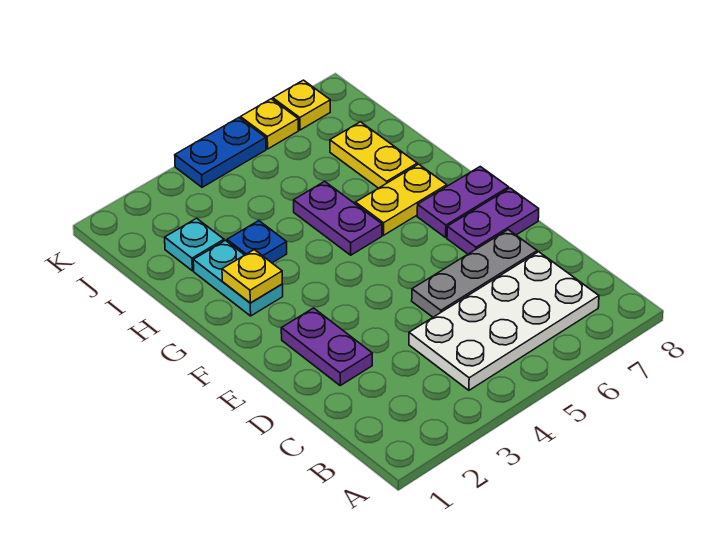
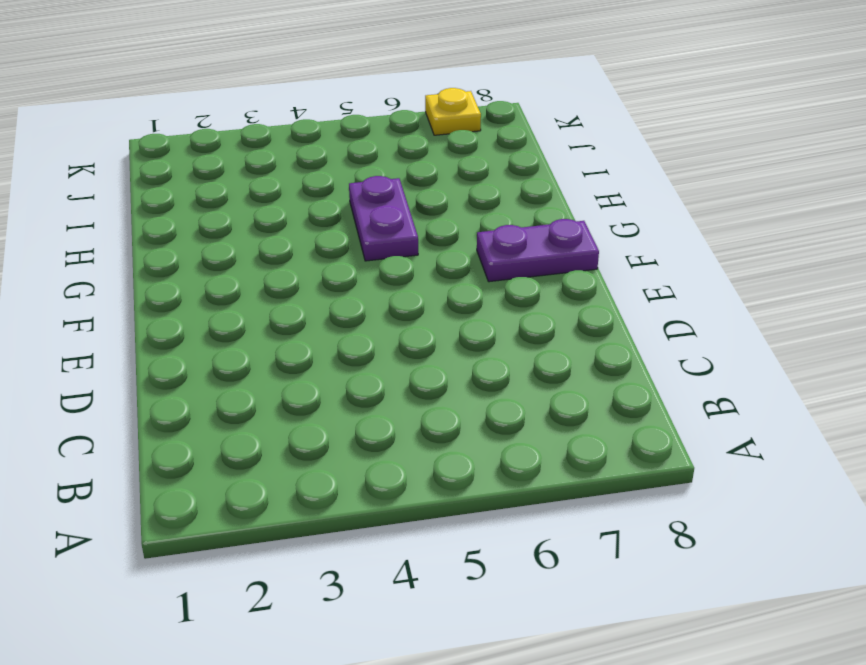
none -> white plate B4:C7 level 1
none -> purple plate D2:E2 level 1
none -> grey plate D5:D7 level 1

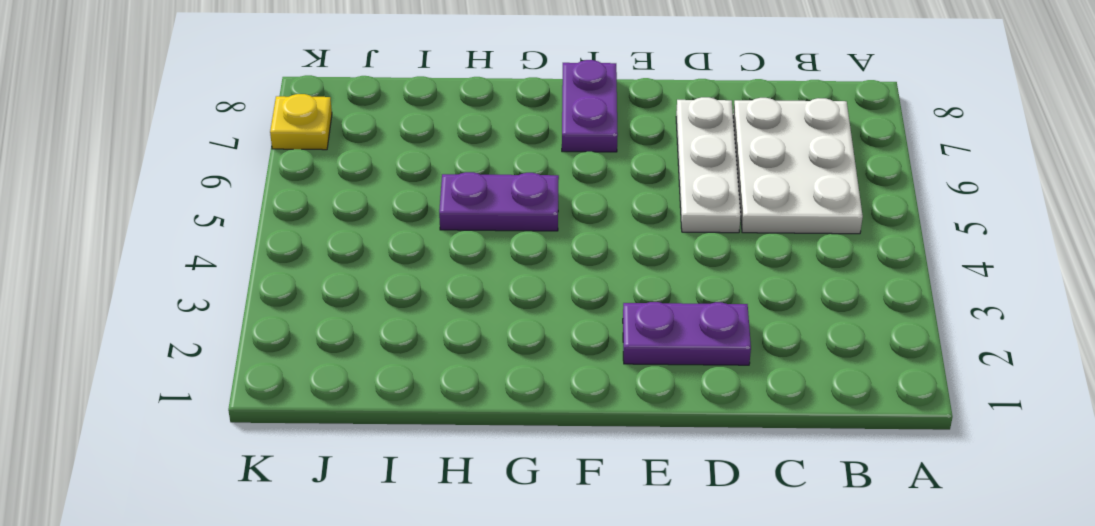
white plate B5:C7 level 1 -> white plate B4:C7 level 1
white plate D5:D7 level 1 -> grey plate D5:D7 level 1
none -> purple plate E7:E8 level 1
none -> cyan plate G2:H2 level 1
none -> yellow plate G6:G7 level 1

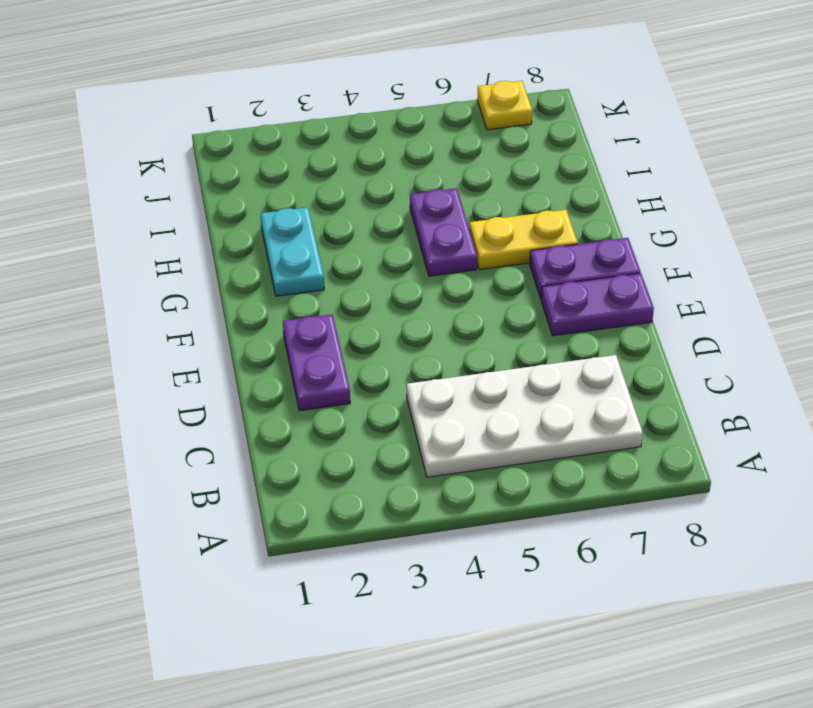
none -> grey plate D5:D7 level 1
none -> blue plate H3 level 1
none -> yellow plate H7:I7 level 1

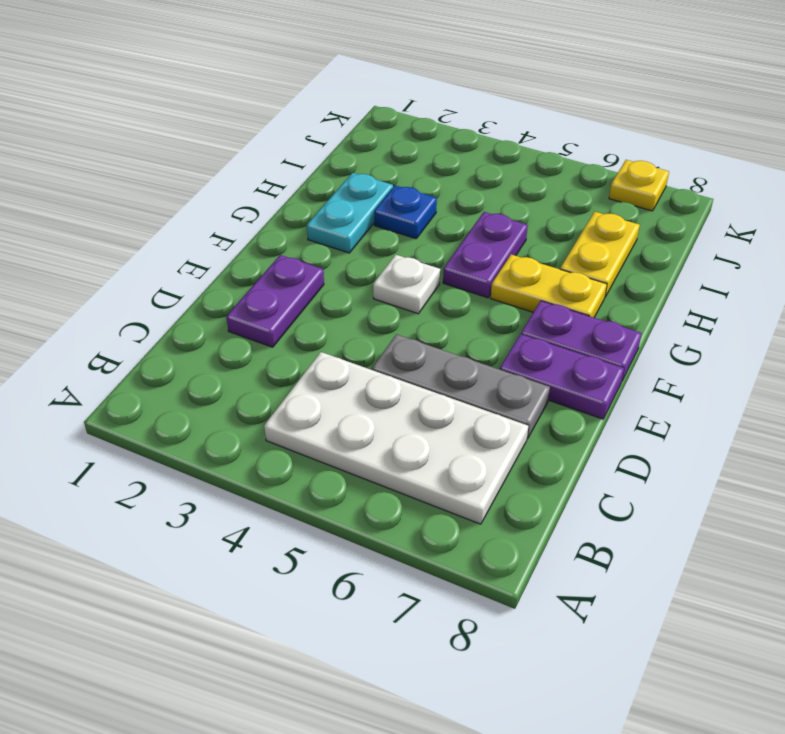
white plate F4 level 1 -> none
none -> cyan plate I2 level 1
none -> blue plate K4:K5 level 1
none -> yellow plate K6 level 1

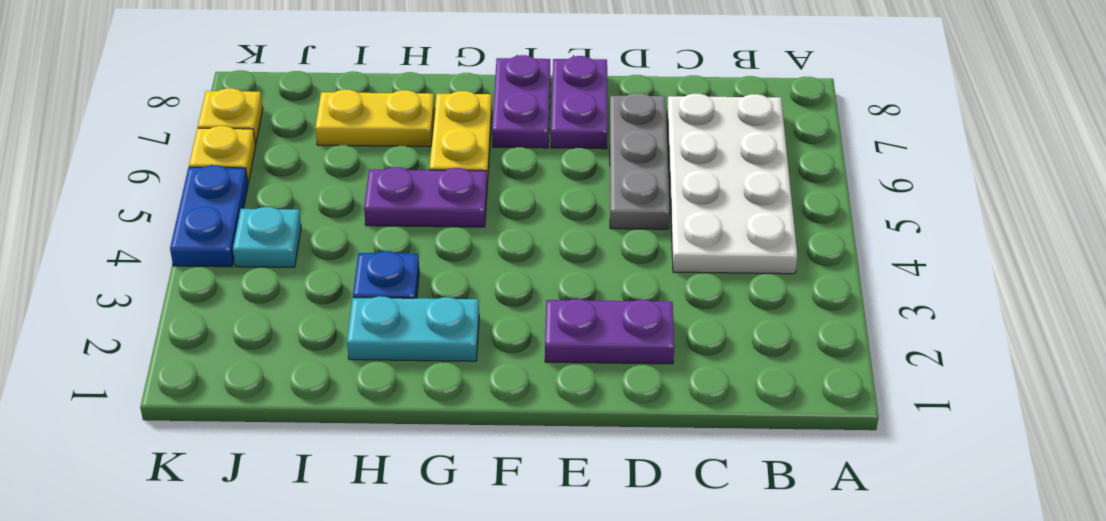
cyan plate J4 level 1 -> cyan plate I2 level 1
none -> yellow plate G2 level 2

